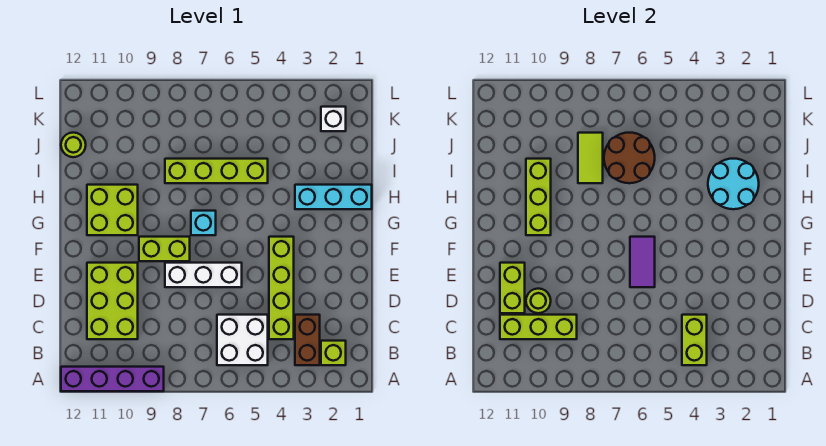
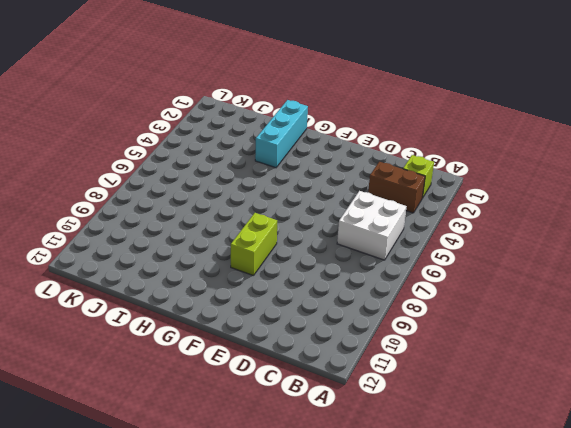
none -> purple brick A9:A12 level 1
none -> lime brick C4:F4 level 1
none -> lime brick C10:E11 level 1

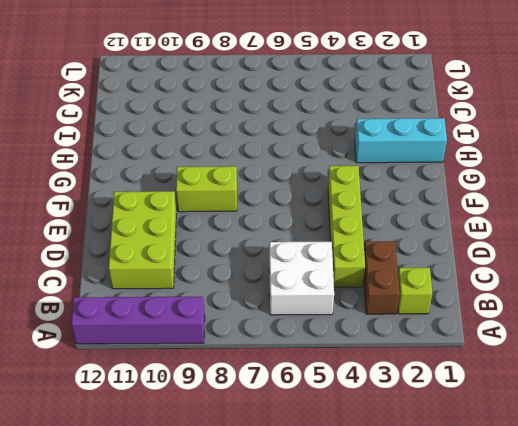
none -> white brick E6:E8 level 1
none -> cyan brick G7 level 1
none -> lime brick G10:H11 level 1

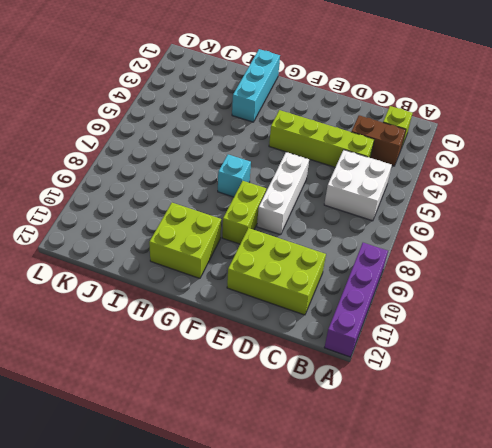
none -> lime brick I5:I8 level 1
none -> lime round brick J12 level 1
none -> white brick K2 level 1

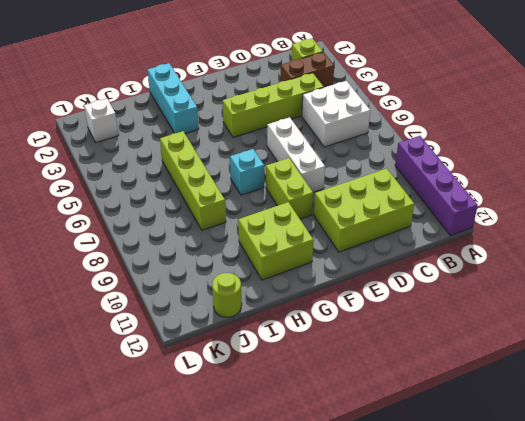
none -> lime brick B4:C4 level 2
none -> lime brick C9:C11 level 2
none -> lime round brick D10 level 2

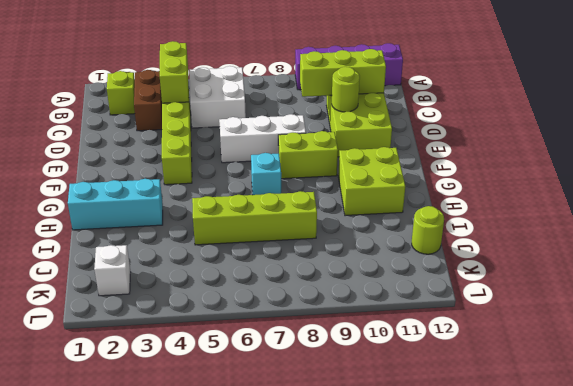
none -> lime brick D11:E11 level 2
none -> purple tile E6:F6 level 2
none -> lime brick G10:I10 level 2

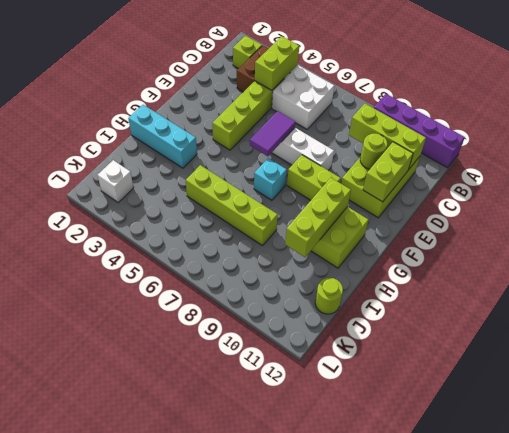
none -> cyan round brick H2:I3 level 2
none -> brown round brick I6:J7 level 2
none -> lime tile I8:J8 level 2

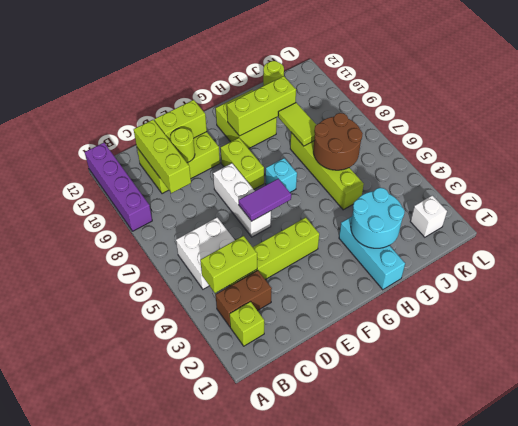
lime tile I8:I9 level 2 -> lime tile I8:J8 level 2

